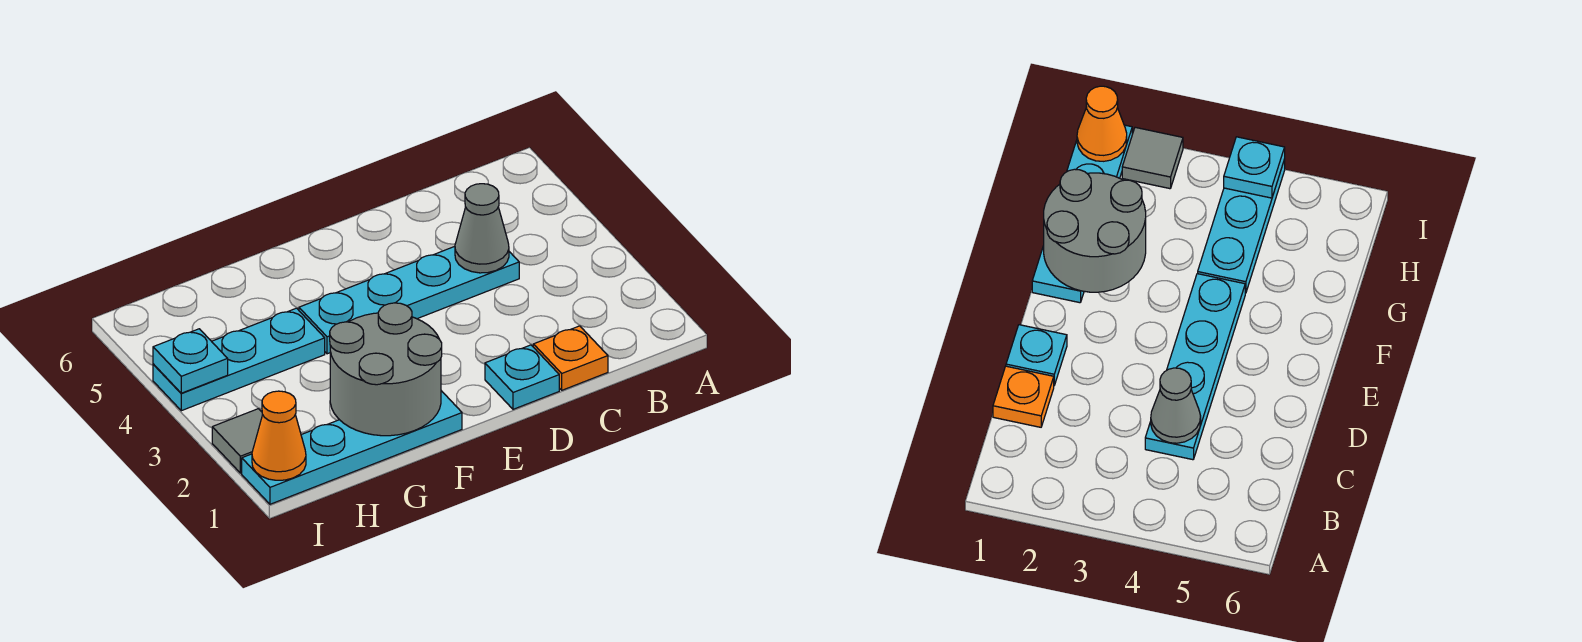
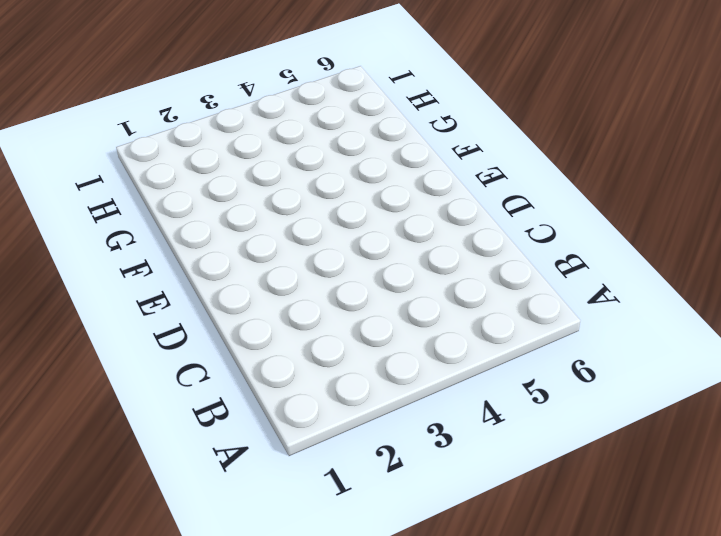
none -> orange plate C1 level 1
none -> cyan plate C4:F4 level 1

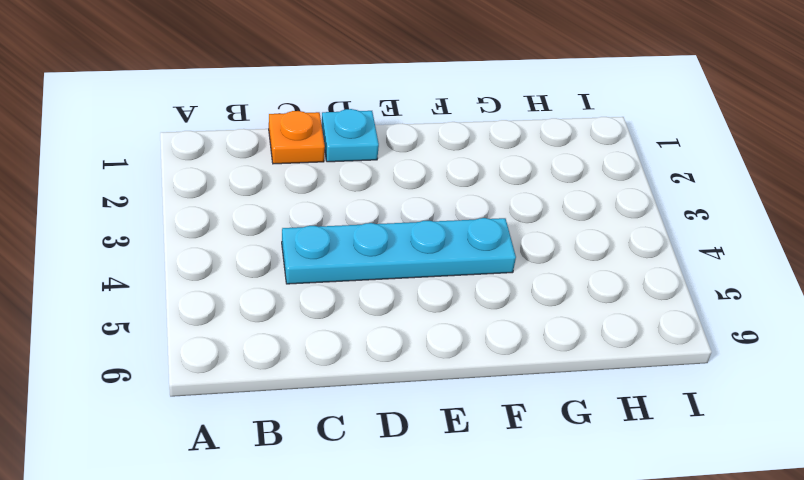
none -> cyan plate F1:I1 level 1
none -> cyan plate G4:I4 level 1

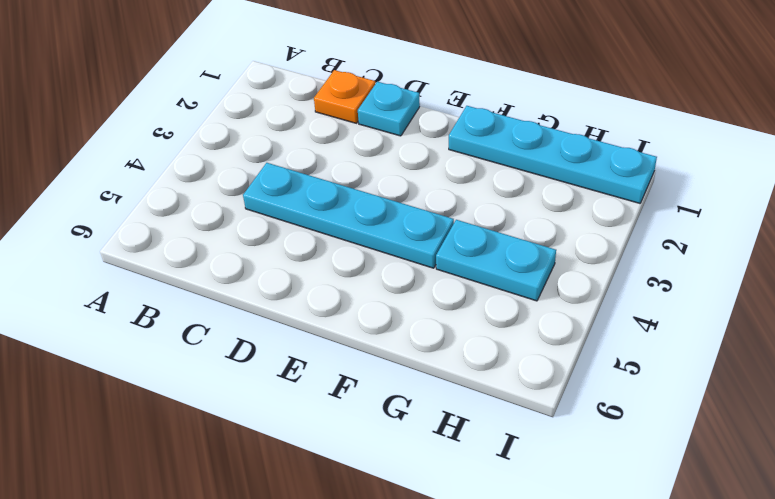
cyan plate G4:H4 level 1 -> cyan plate G4:I4 level 1
none -> grey tile I2 level 1
none -> grey cone C4 level 2

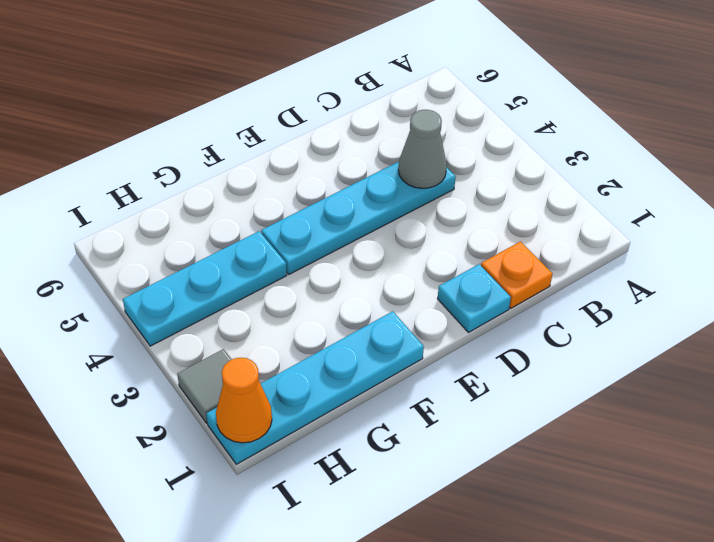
none -> grey round brick F1:G2 level 2
none -> cyan plate I4 level 2

